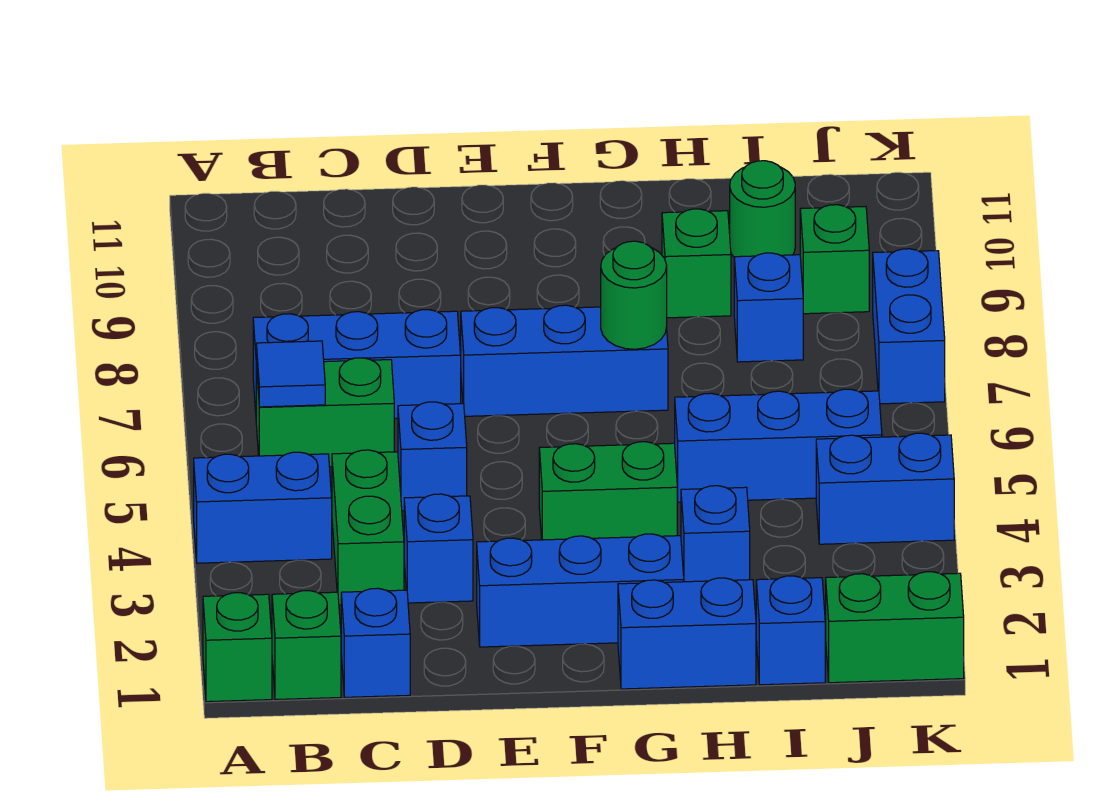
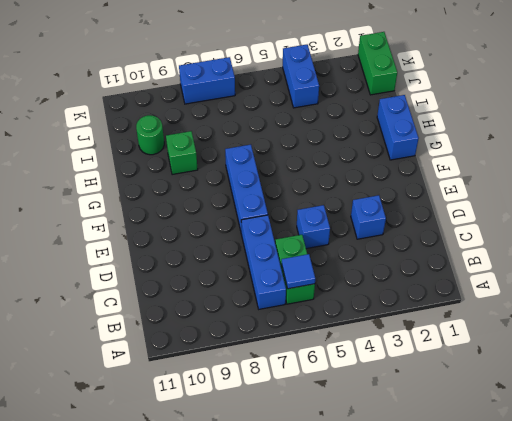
none -> green brick A1 level 1
none -> blue brick A4:B4 level 1
none -> green brick B1 level 1

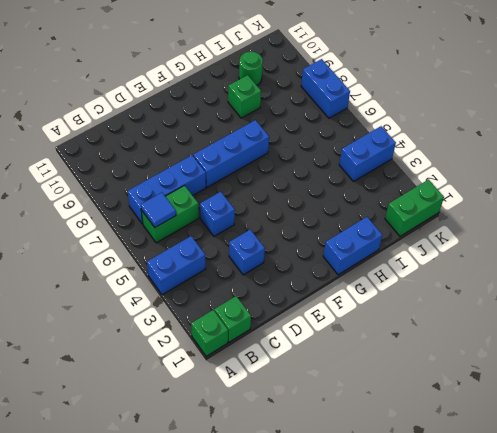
none -> blue brick C1 level 1
none -> green brick C3:C4 level 1
none -> blue brick E2:G2 level 1

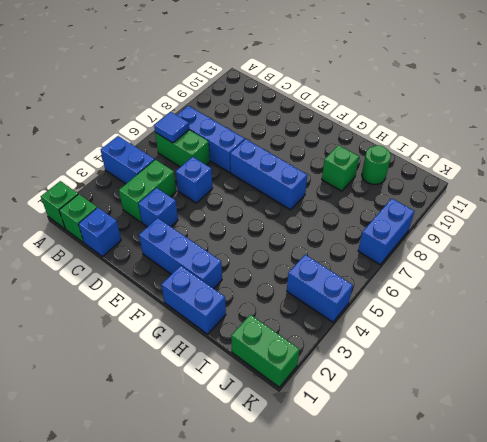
none -> green brick F4:G4 level 1
none -> blue brick H3 level 1
none -> blue brick H5:J5 level 1

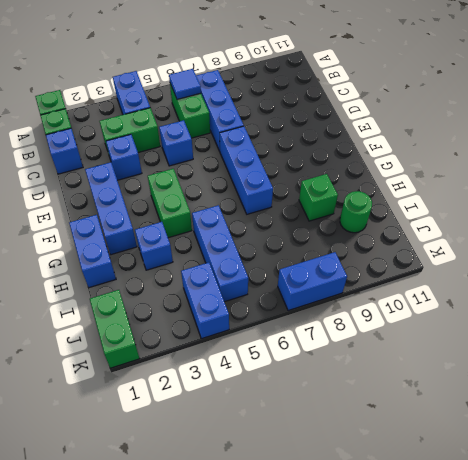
none -> blue brick I1 level 1
none -> blue brick I8 level 1
none -> green brick J9 level 1

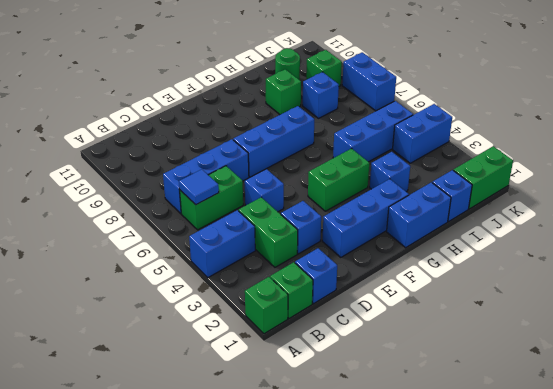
none -> green round brick G7 level 2

